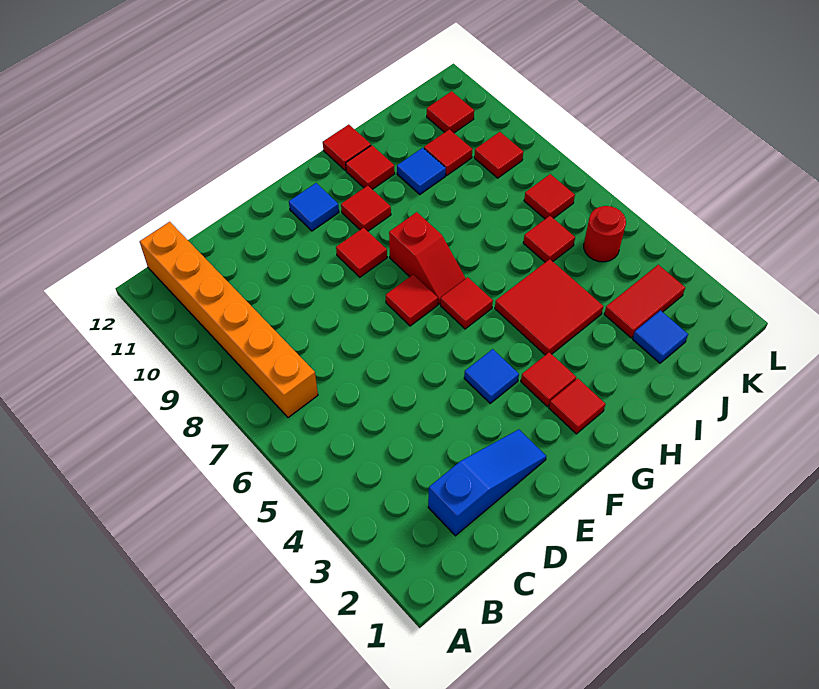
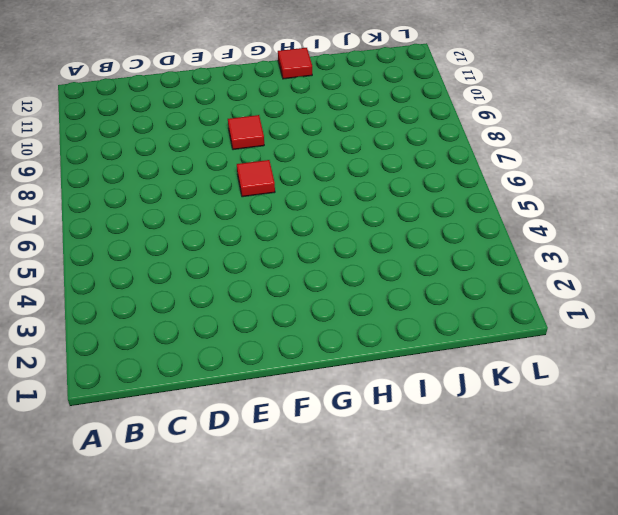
none -> orange brick B7:B12 level 1
none -> blue slope C2:E2 level 1 top C
none -> blue tile F4 level 1

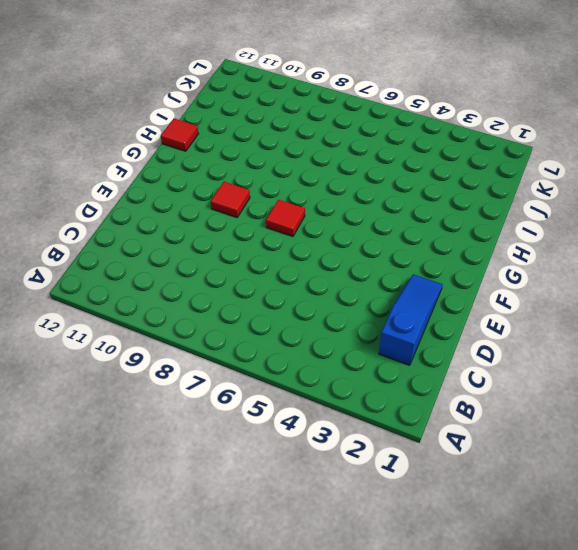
none -> orange brick B7:B12 level 1
none -> blue tile F4 level 1
none -> blue tile F11 level 1

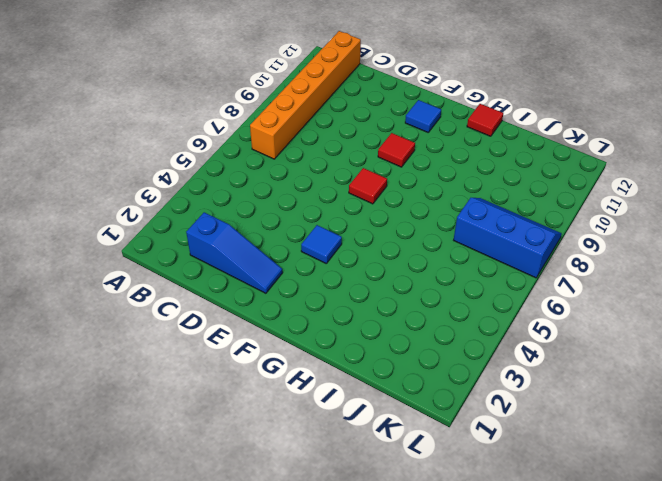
blue slope J7:L8 level 1 top 7 -> red tile K7 level 1
none -> red tile G2 level 1
none -> red tile G3 level 1
none -> red tile G6 level 1

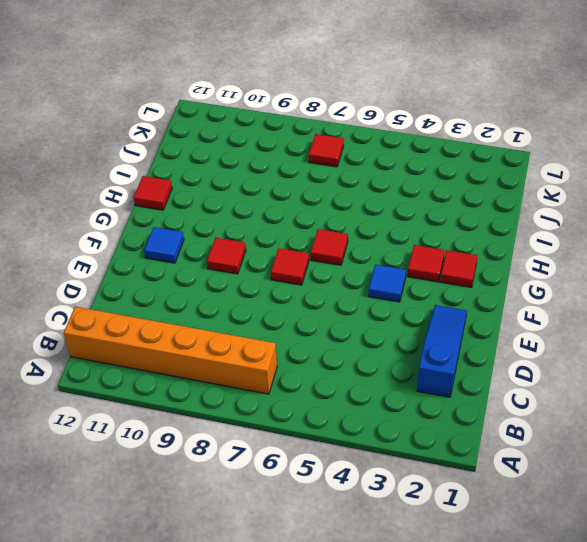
none -> red slope G7:G8 level 1 top 8
none -> red tile G10 level 1
none -> red tile H4:I5 level 1

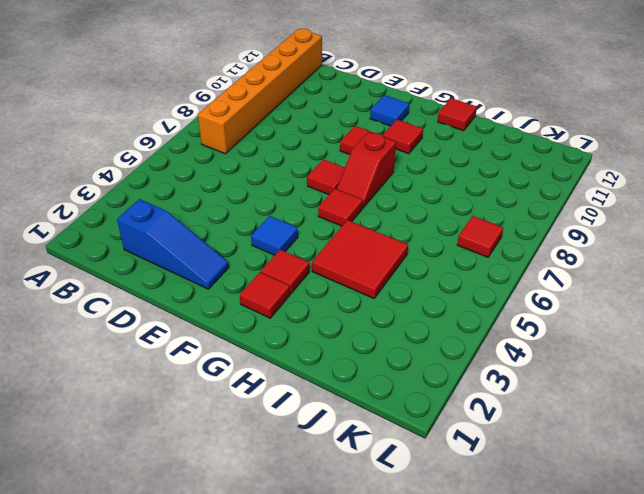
none -> red tile H11 level 1
none -> blue tile I10 level 1
none -> blue tile J2 level 1

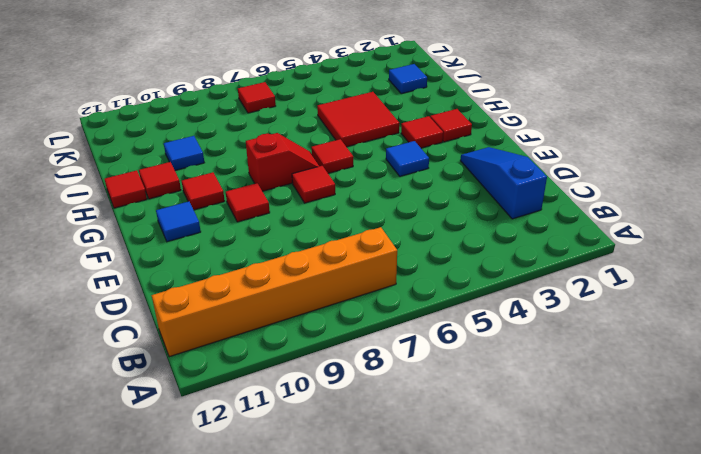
none -> red tile J3:K3 level 1
none -> red tile J6 level 1
none -> red tile J10 level 1

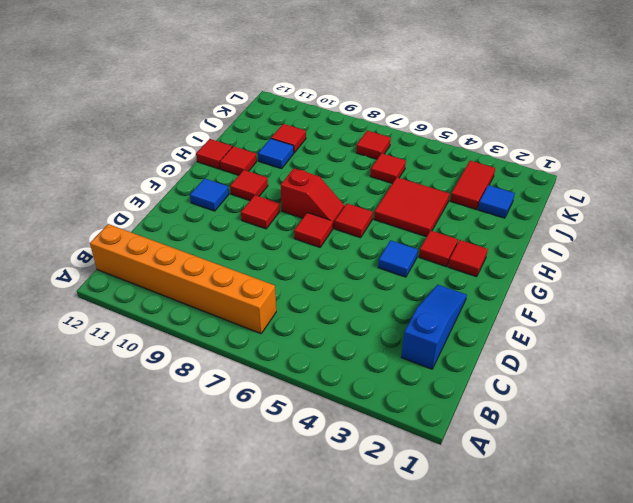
none -> red round brick K5 level 1
none -> red tile K9 level 1
none -> red tile K11 level 1

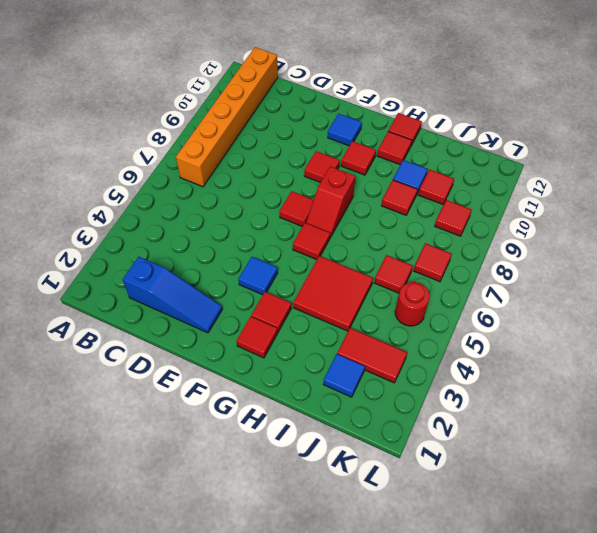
red tile I9 level 1 -> red tile K11 level 1

